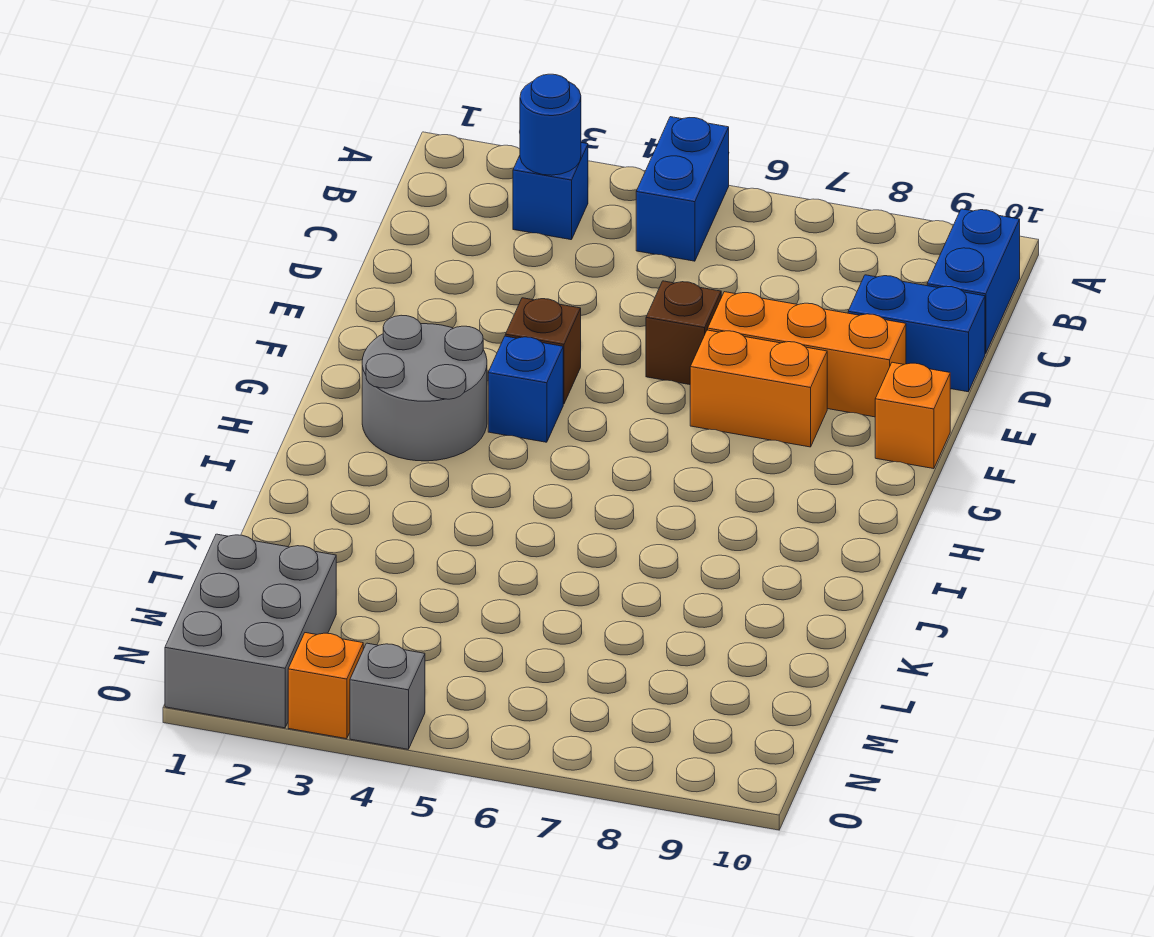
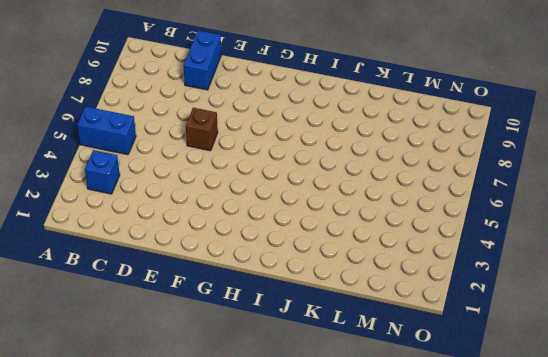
none -> blue brick B10:C10 level 1
none -> orange brick E7:E9 level 1
none -> brown brick F4 level 1

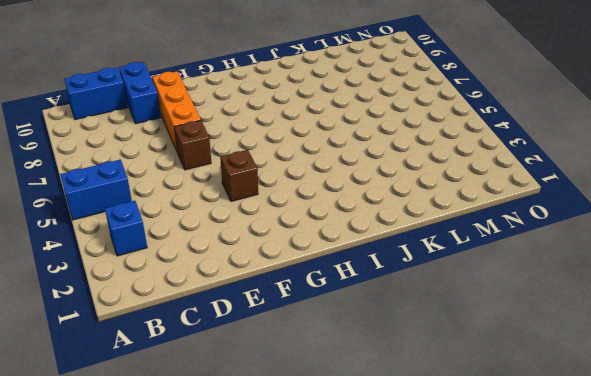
none -> orange brick F7:F8 level 1
none -> orange brick F10 level 1
none -> grey round brick G2:H3 level 1

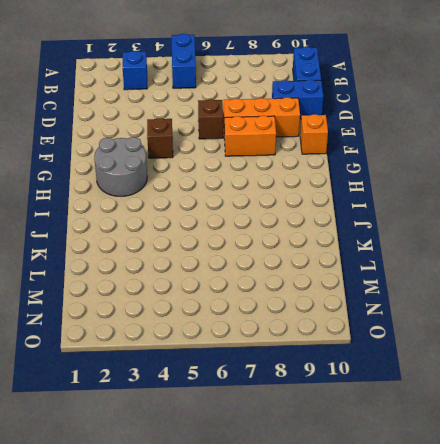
none -> blue brick G4 level 1
none -> grey brick M1:O2 level 1
none -> orange brick O3 level 1

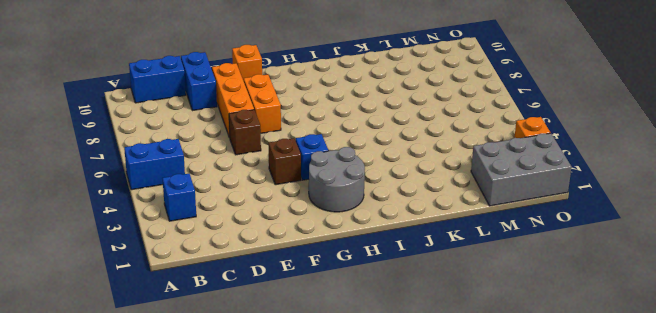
none -> grey brick O4 level 1
none -> blue round brick B3 level 2

